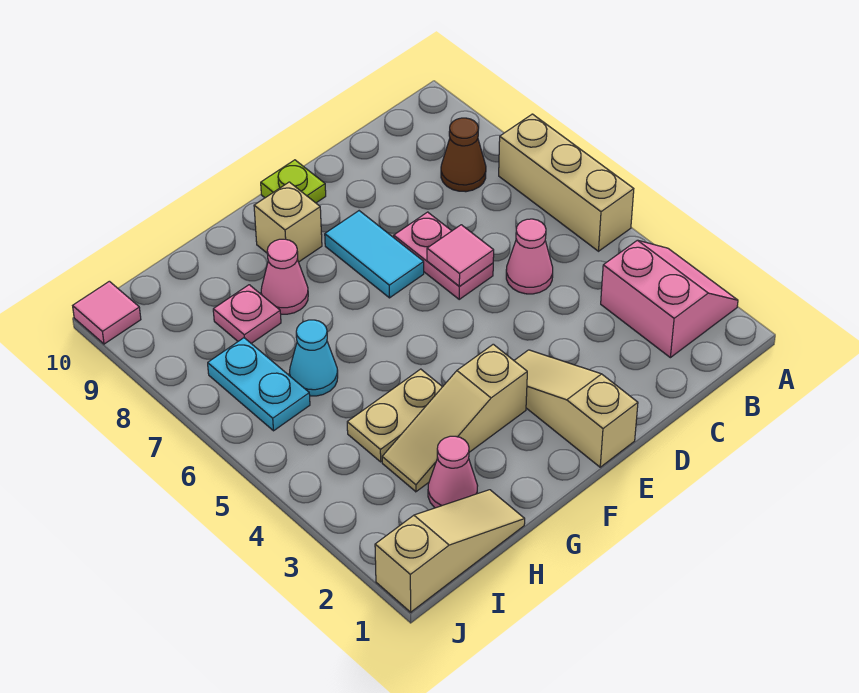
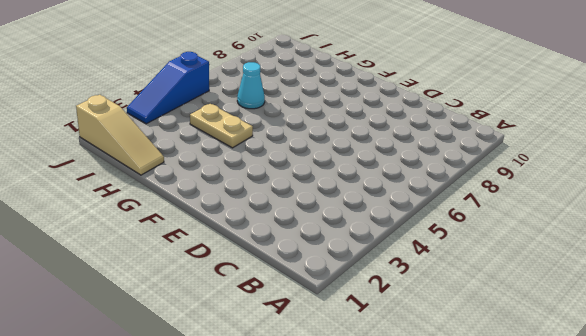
blue slope J3:J5 level 1 top 5 -> none
none -> pink slope A2:B3 level 1 top B
none -> tan brick A5:A7 level 1
none -> brown cone B8 level 1

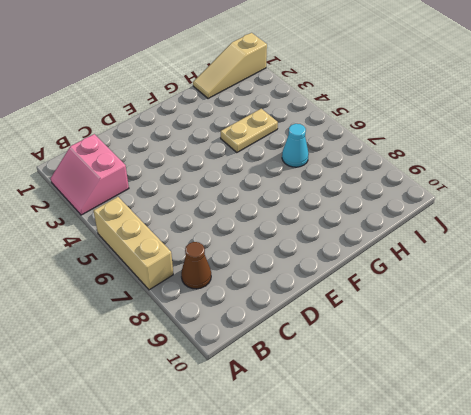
none -> pink cone C5 level 1
none -> pink plate D6:D7 level 1
none -> tan slope E1:E3 level 1 top 1

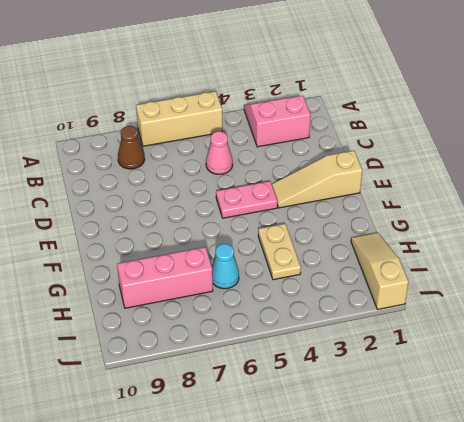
pink plate E4:E5 level 1 -> pink plate D6:D7 level 1
pink brick H7:H9 level 1 -> pink plate H8 level 1
none -> cyan tile E7:E8 level 1
none -> lime plate E10 level 1
none -> tan slope F3:H3 level 1 top F

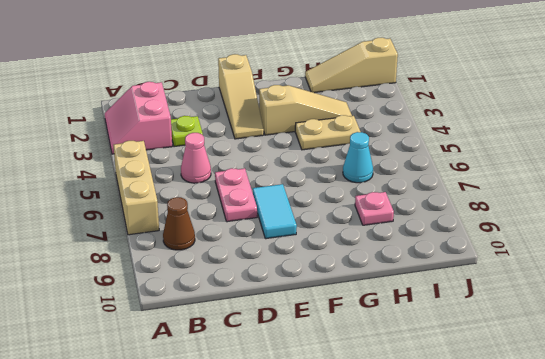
lime plate C3 level 1 -> lime plate E10 level 1
none -> tan brick F9 level 1
none -> pink cone G8 level 1
none -> pink cone H2 level 1

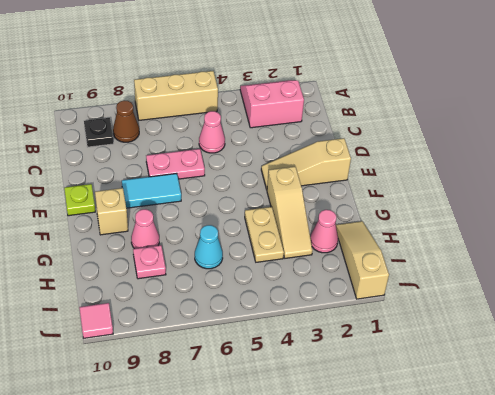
black plate B9 level 1 -> none
none -> cyan plate I6:I7 level 1
none -> pink tile D6 level 2

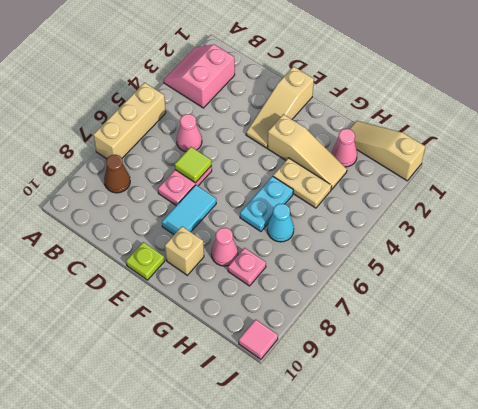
lime tile D6 level 2 -> pink tile D6 level 2
cyan plate G5:G6 level 1 -> cyan plate I6:I7 level 1

